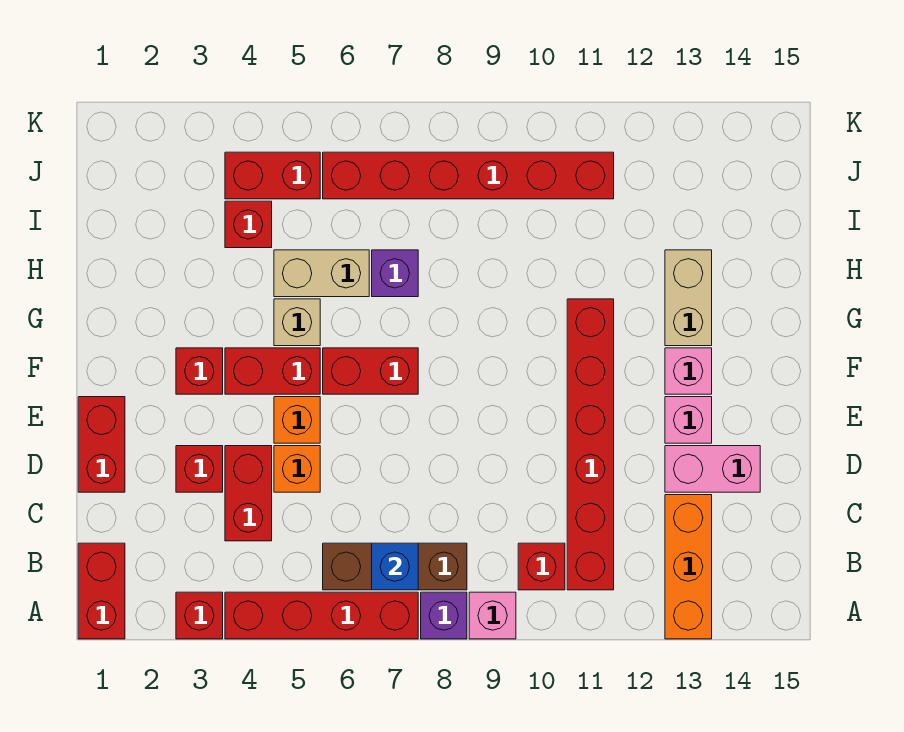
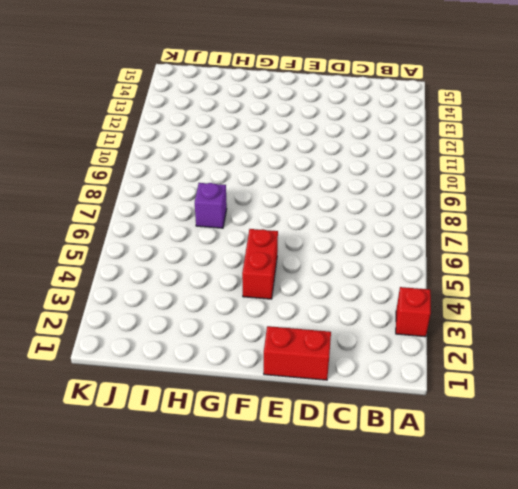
none -> red brick A1:B1 level 1
none -> red brick A4:A7 level 1
none -> purple brick A8 level 1

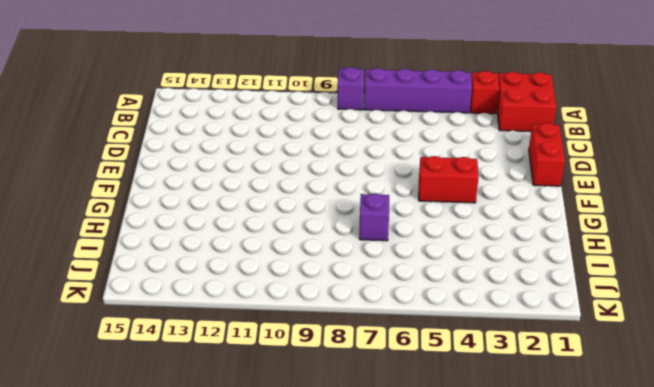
red brick A1:B2 level 1 -> red brick A1:B1 level 1
purple brick A4:A7 level 1 -> red brick A4:A7 level 1
none -> pink brick A9 level 1
none -> orange brick A13:C13 level 1
none -> brown brick B6:B8 level 1

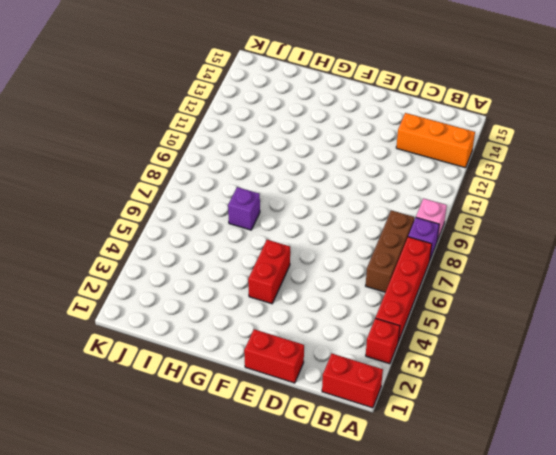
none -> red brick B10 level 1
none -> red brick B11:G11 level 1
none -> red brick C4:D4 level 1

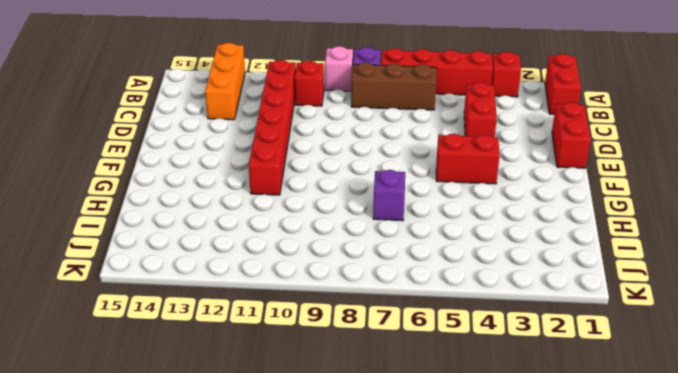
none -> red brick D3 level 1
none -> orange brick D5 level 1
none -> pink brick D13:D14 level 1

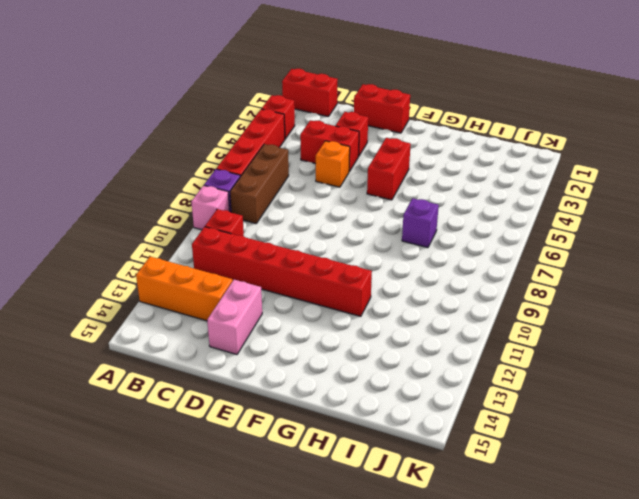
none -> orange brick E5 level 1
none -> pink brick E13 level 1
none -> red brick F3 level 1

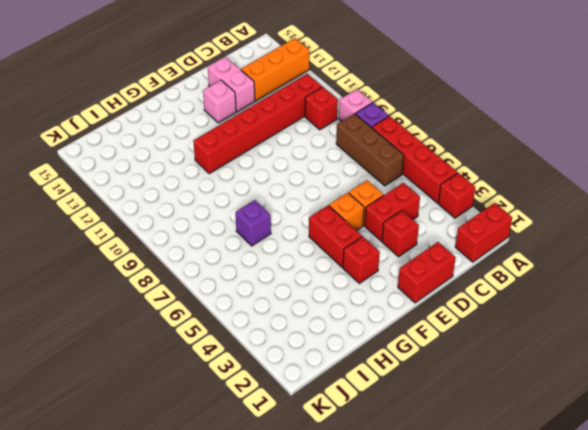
none -> red brick F6:F7 level 1
none -> pink brick F13 level 1
none -> tan brick G5 level 1

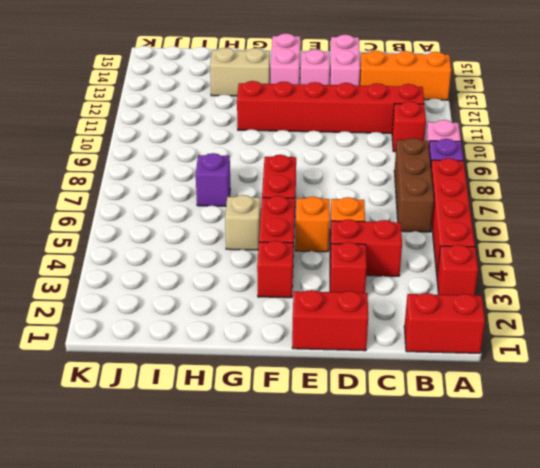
pink brick F13:F14 level 1 -> pink brick F13 level 1
none -> tan brick H5:H6 level 1
none -> red brick I4 level 1
none -> red brick J4:J5 level 1

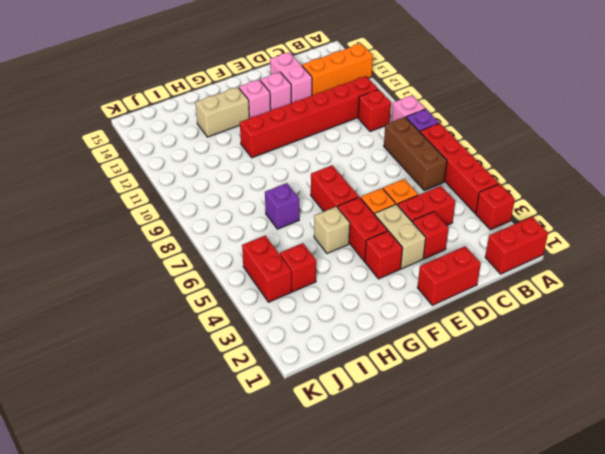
tan brick E3:E4 level 1 -> tan brick H5:H6 level 1
none -> red brick J6:J11 level 1
none -> blue brick B7 level 2

